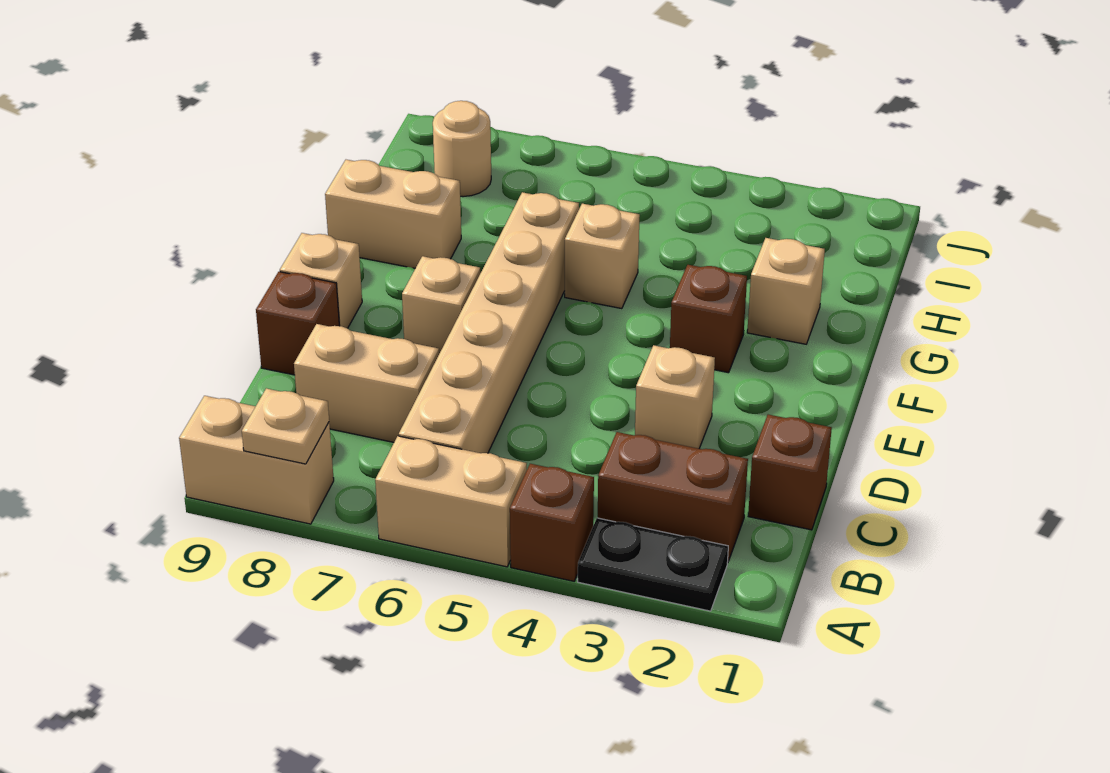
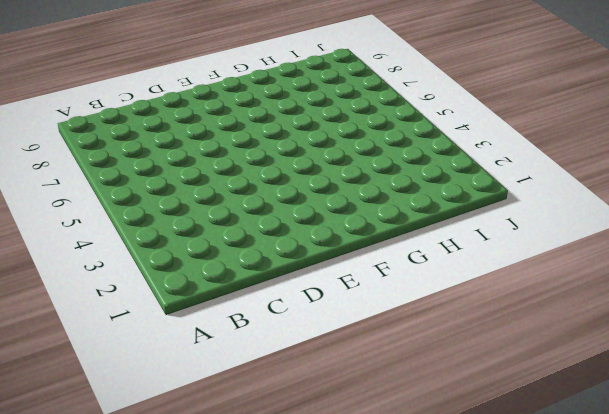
none -> black plate A2:A3 level 1
none -> brown brick A4 level 1
none -> tan brick A5:A6 level 1

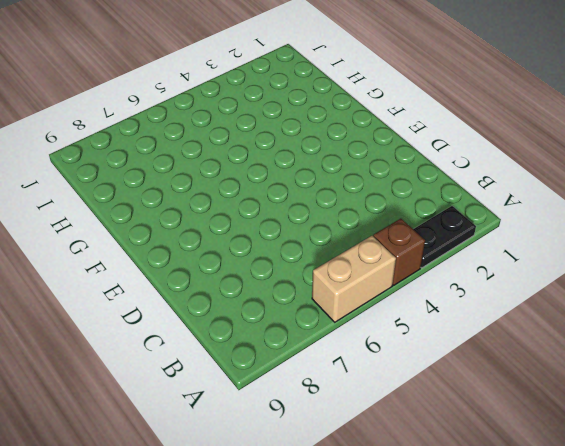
none -> tan brick A8:A9 level 1
none -> brown brick B2:B3 level 1
none -> tan brick B6:G6 level 1

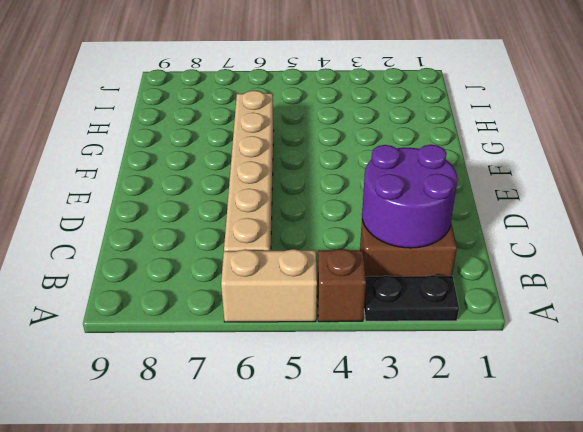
purple round brick B2:C3 level 2 -> none
none -> tan brick A8:A9 level 1
none -> brown brick C1 level 1
none -> tan brick C7:C8 level 1

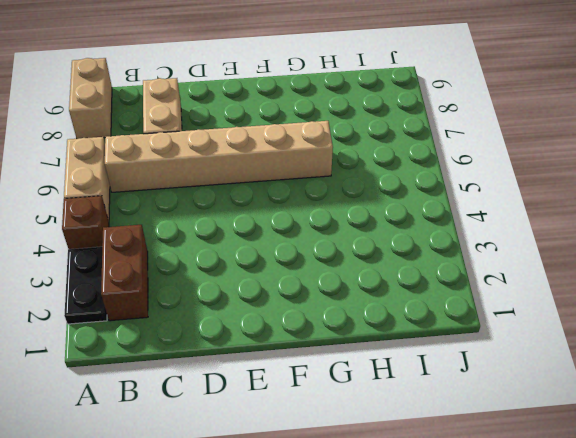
none -> brown brick C1 level 1
none -> tan brick D3 level 1
none -> brown brick D9 level 1

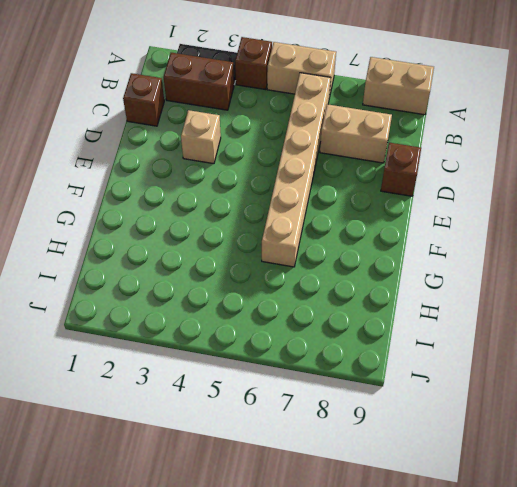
none -> tan brick E7 level 1
none -> tan brick E9 level 1
none -> brown brick F3 level 1

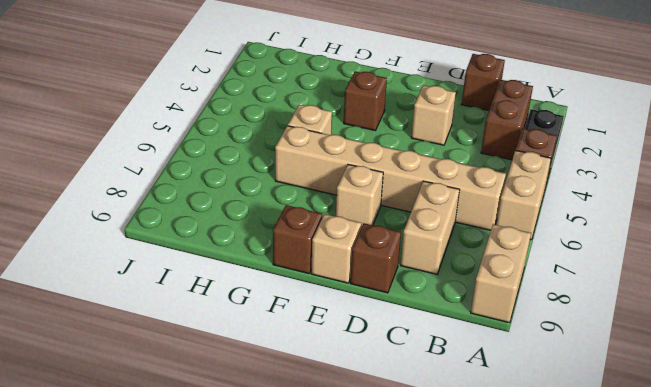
brown brick F9 level 1 -> none
none -> tan brick G2 level 1
none -> tan brick G8:G9 level 1
none -> tan round brick I8 level 1

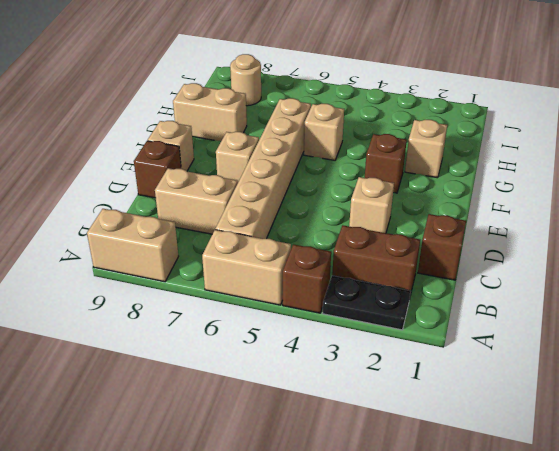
none -> tan plate A8 level 2

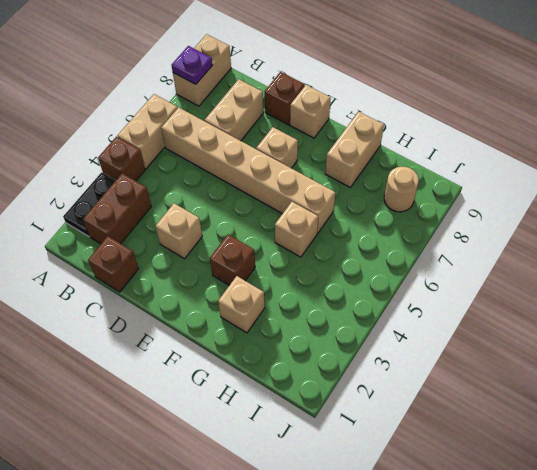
purple plate A8 level 2 -> tan plate A8 level 2

